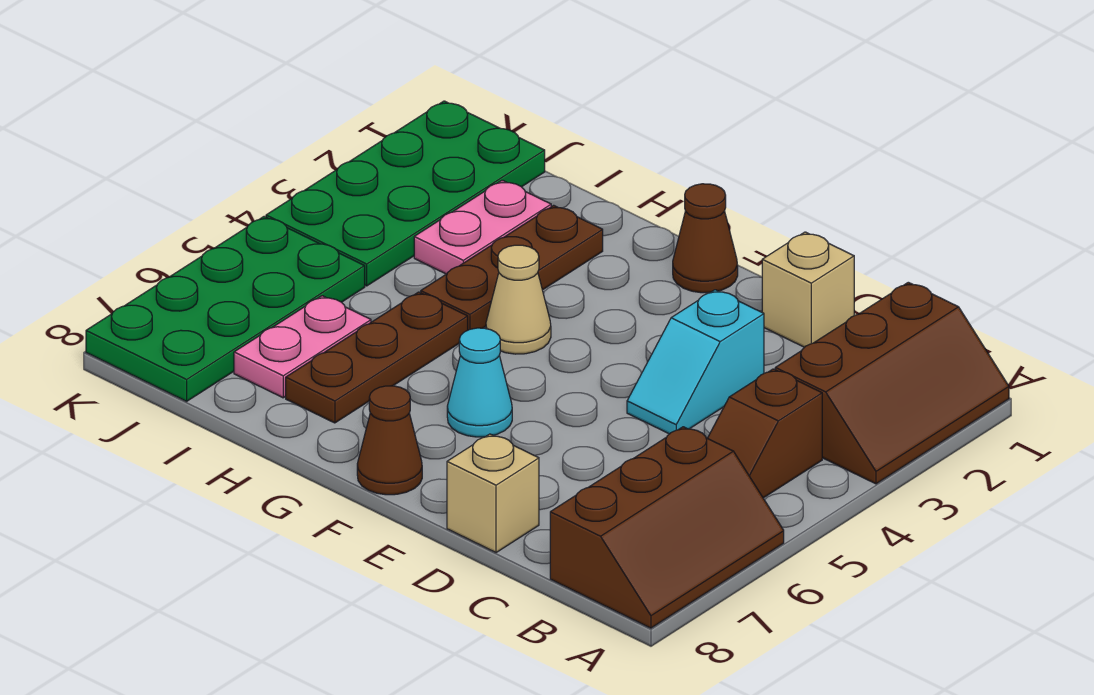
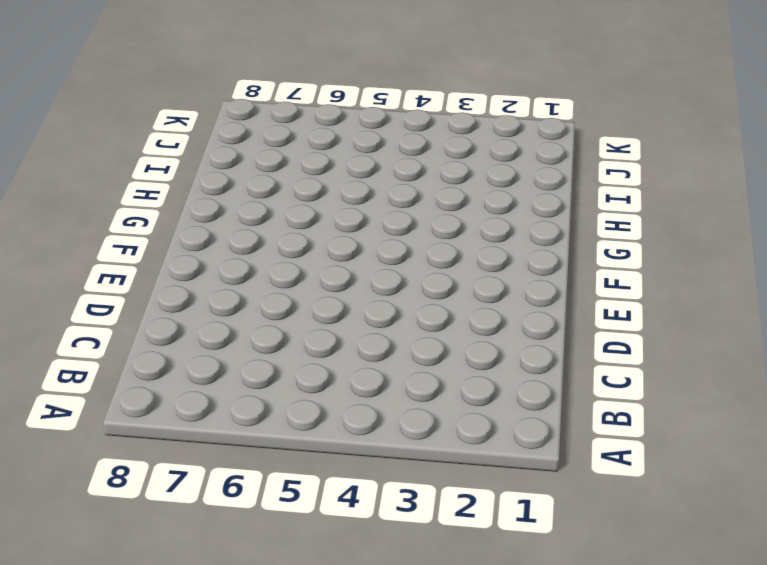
none -> brown slope A1:B3 level 1 top B
none -> brown slope A6:B8 level 1 top B
none -> brown slope B4:B5 level 1 top 4

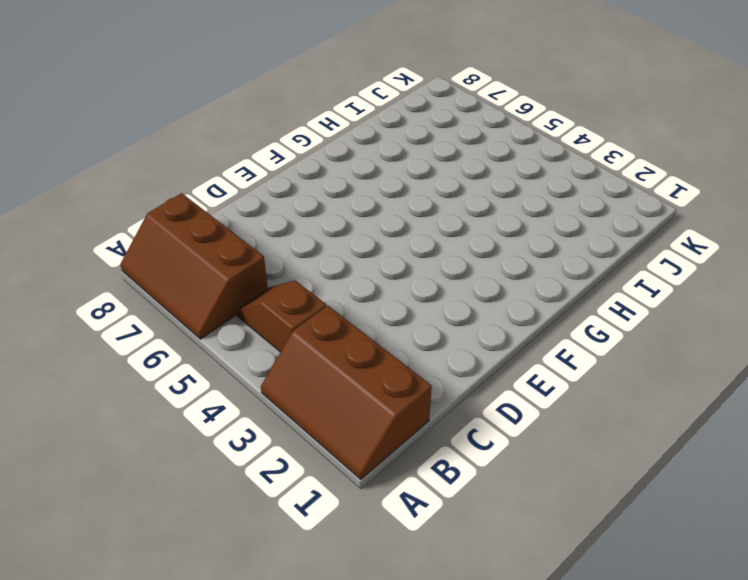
none -> tan brick D1 level 1
none -> cyan slope D3:D4 level 1 top 3
none -> tan brick D8 level 1

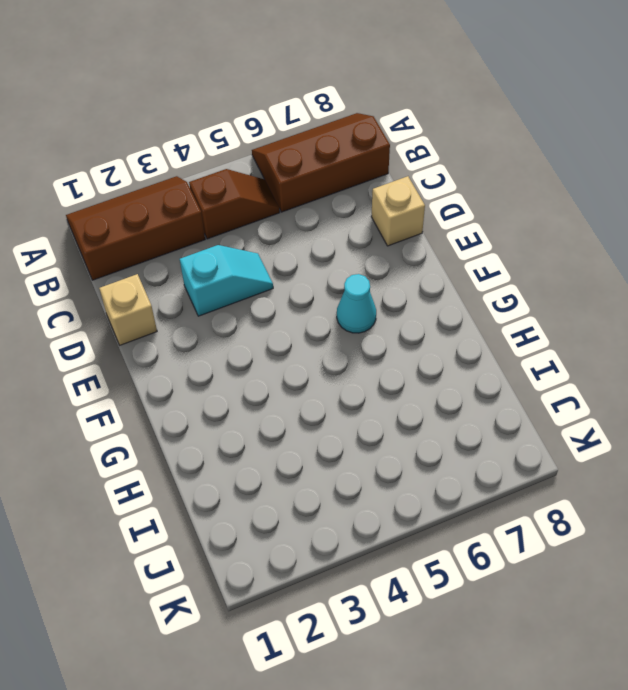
none -> brown cone F1 level 1
none -> brown cone F8 level 1
none -> tan cone G4 level 1

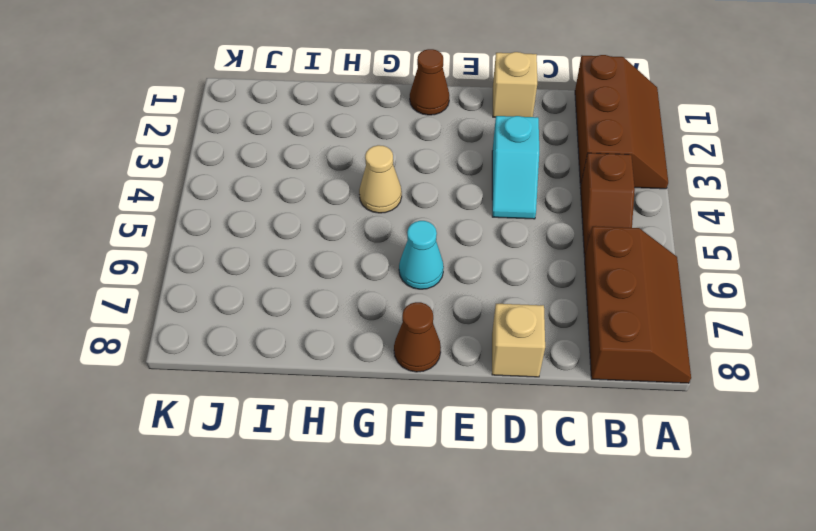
none -> brown plate H2:H4 level 1
none -> brown plate H5:H7 level 1
none -> pink plate I2:I3 level 1

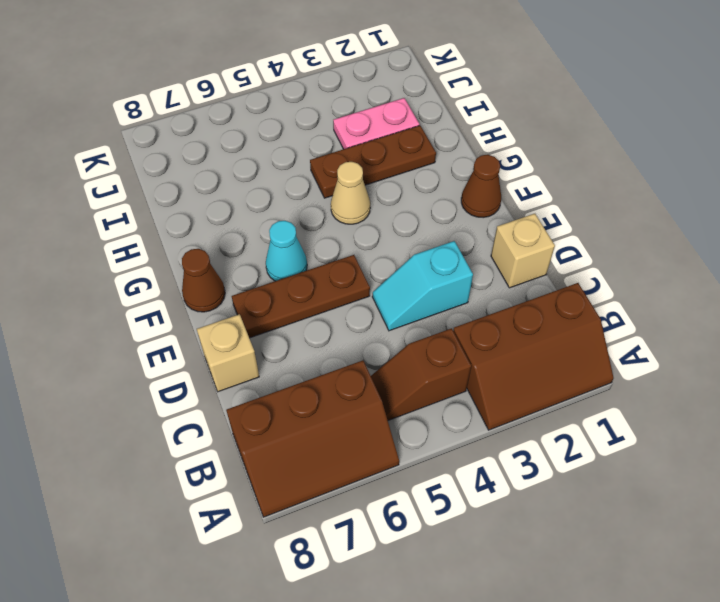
brown plate E5:E7 level 1 -> brown plate H5:H7 level 1
none -> pink plate I6:I7 level 1
none -> green plate J1:K4 level 1
none -> green plate J5:K8 level 1

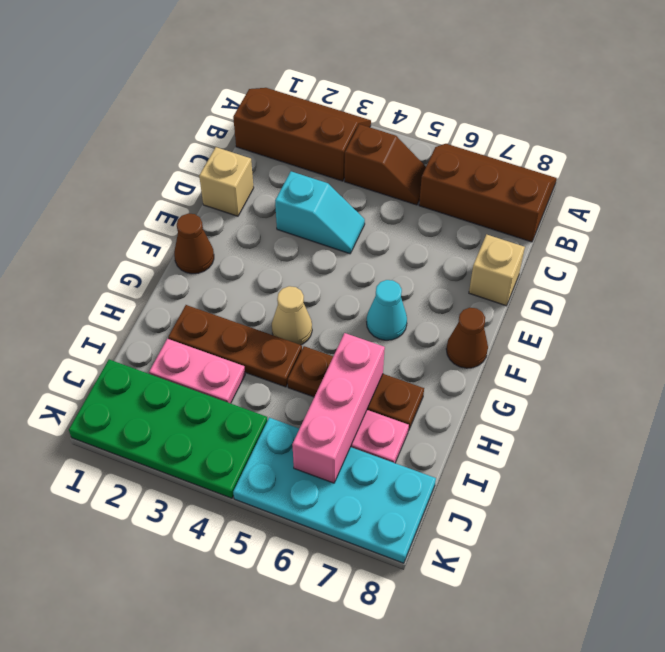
pink brick H6:J6 level 2 -> none
cyan plate J5:K8 level 1 -> green plate J5:K8 level 1

